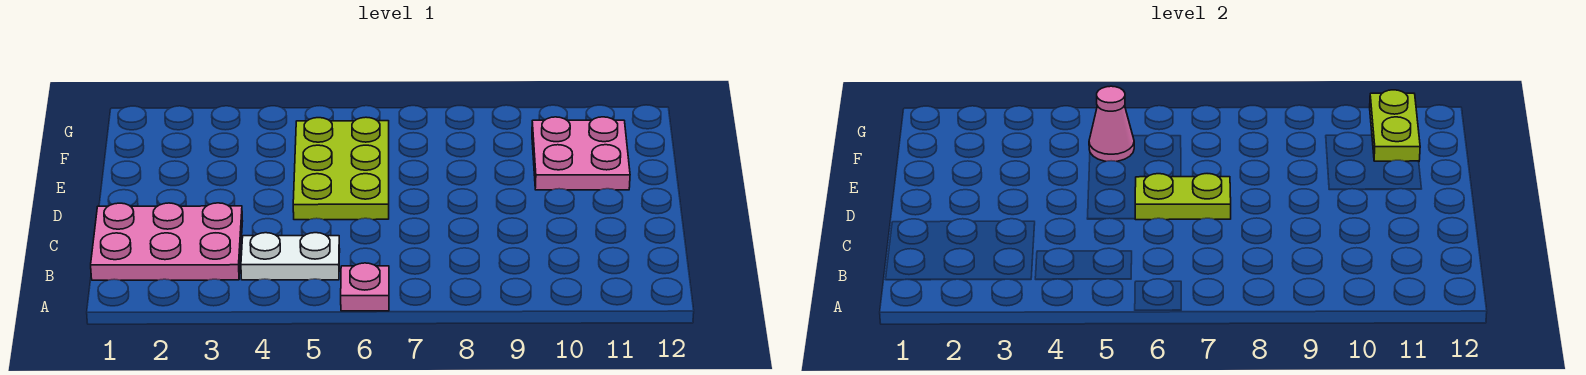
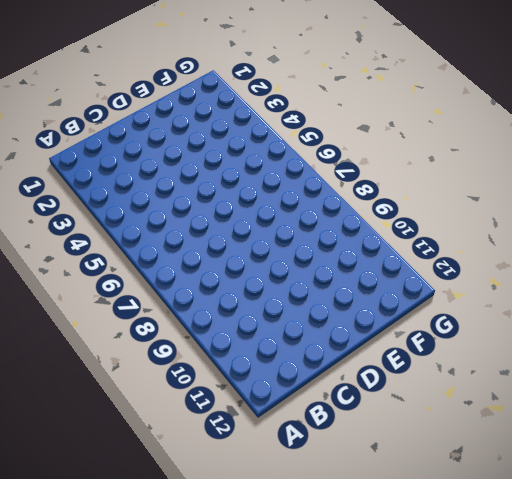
none -> pink plate A6 level 1
none -> pink plate B1:C3 level 1

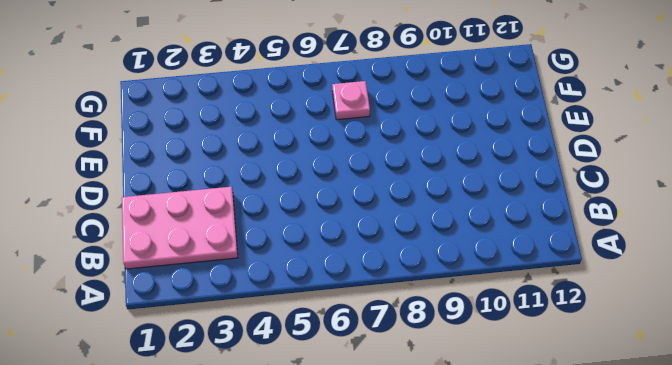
pink plate F7 level 1 -> pink plate A6 level 1
none -> white plate B4:B5 level 1
none -> lime plate D5:F6 level 1

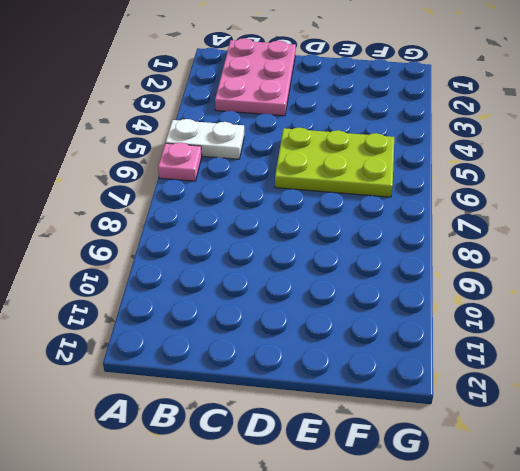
white plate A5:B5 level 1 -> white plate B4:B5 level 1
none -> pink plate E10:F11 level 1
none -> lime plate D6:D7 level 2

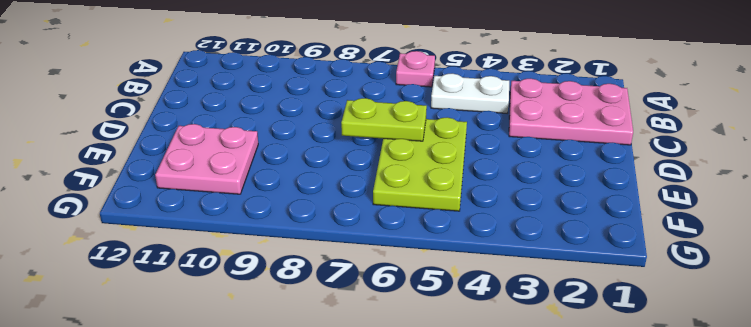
none -> pink cone F5 level 2
none -> lime plate F11:G11 level 2

